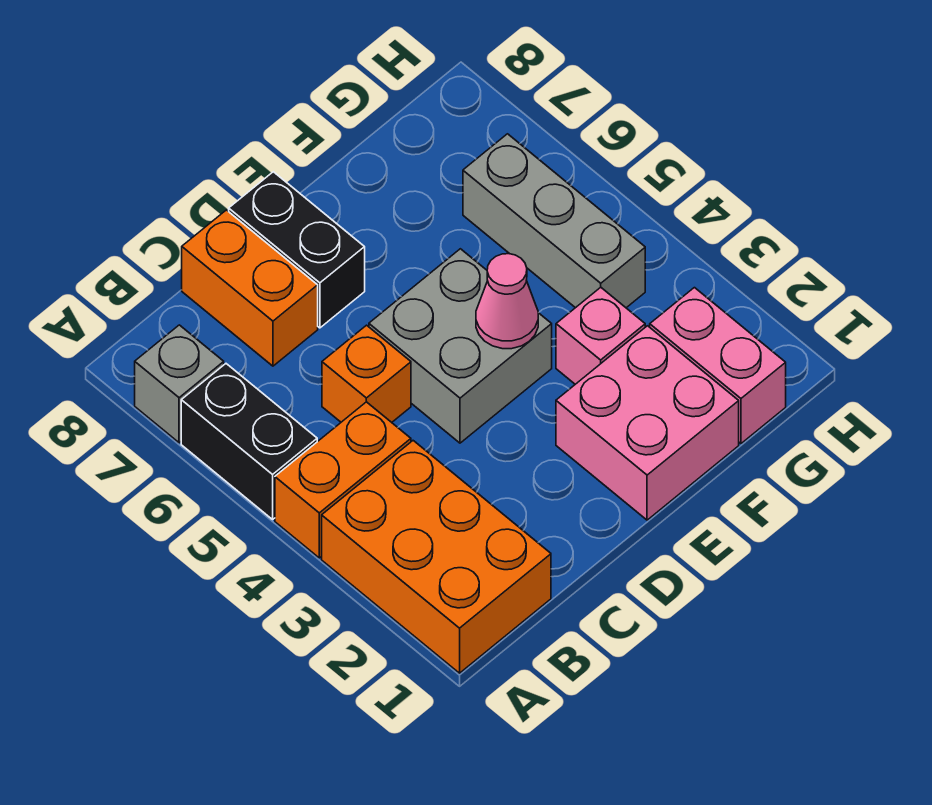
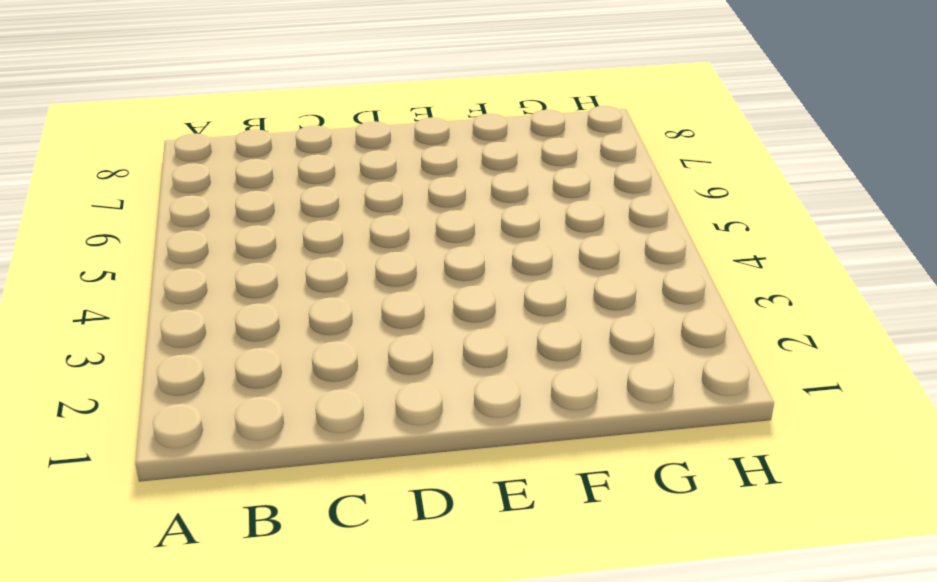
none -> orange brick A1:B3 level 1
none -> orange brick A4:B4 level 1
none -> black brick A5:A6 level 1

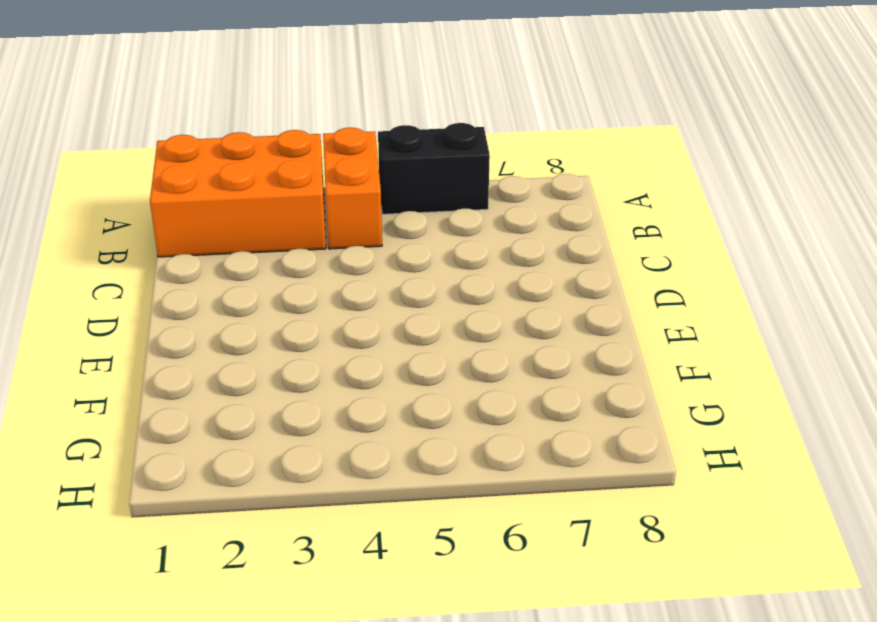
none -> grey brick A7 level 1
none -> orange brick C5 level 1
none -> orange brick C7:C8 level 1

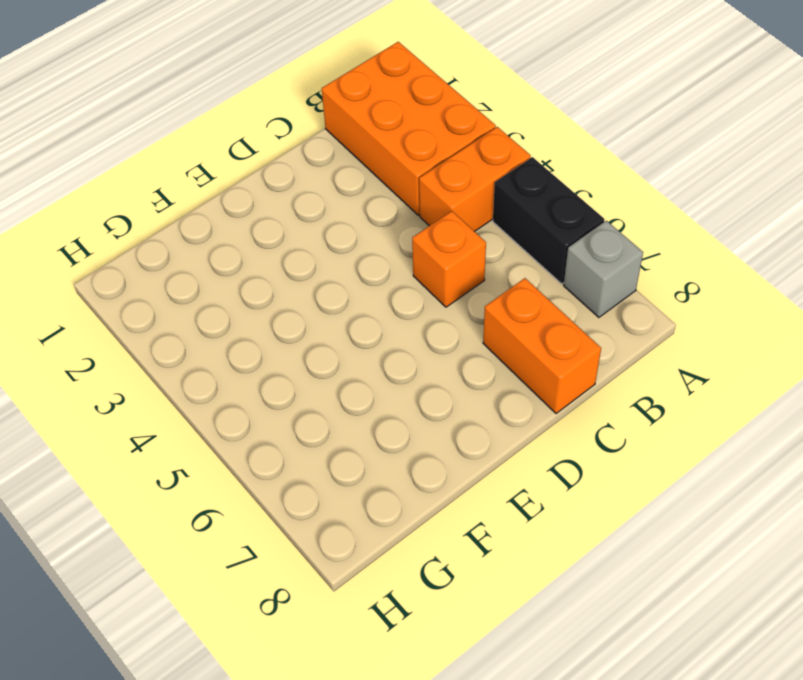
none -> grey brick D4:E5 level 1
none -> black brick D7:D8 level 1
none -> pink brick E1:F2 level 1

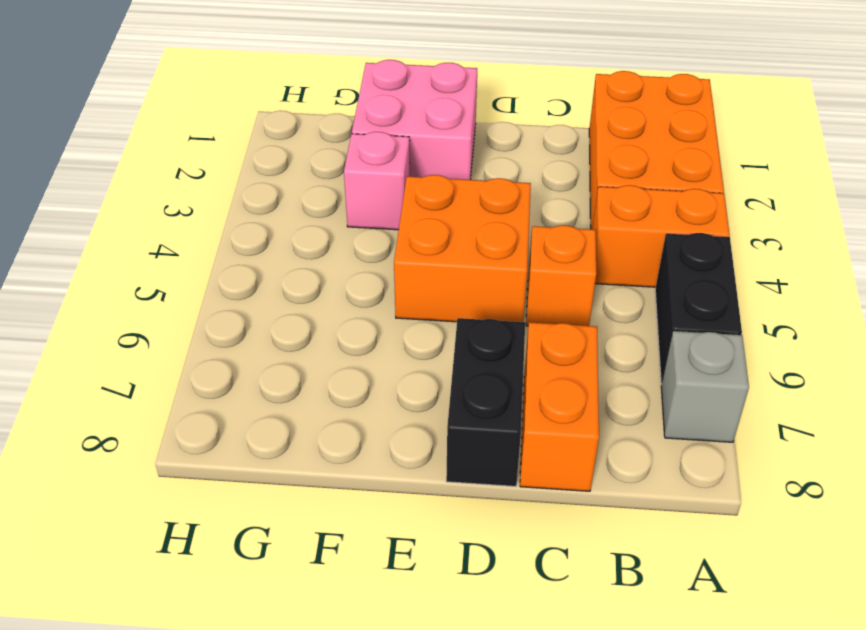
orange brick D4:E5 level 1 -> grey brick D4:E5 level 1
none -> pink brick G1:G2 level 1
none -> grey brick G4:G6 level 1
none -> pink cone E4 level 2

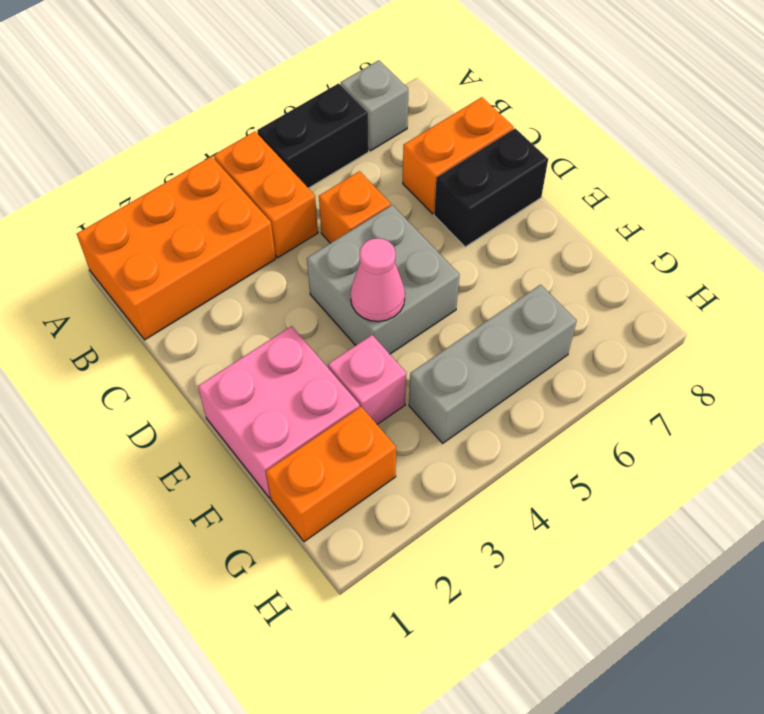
orange brick G1:G2 level 1 -> pink brick G1:G2 level 1

